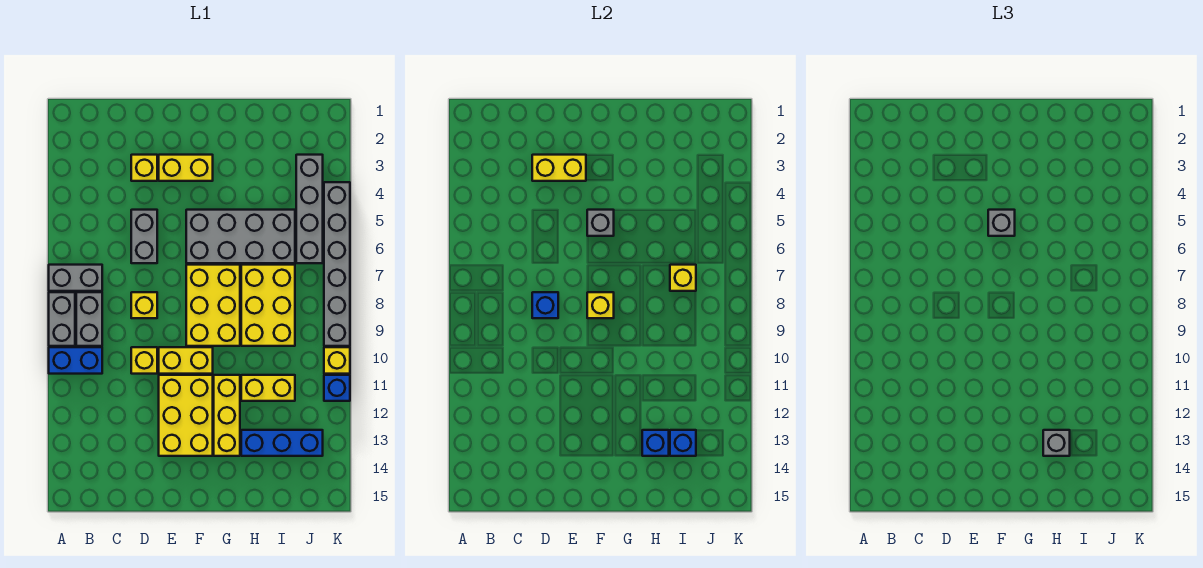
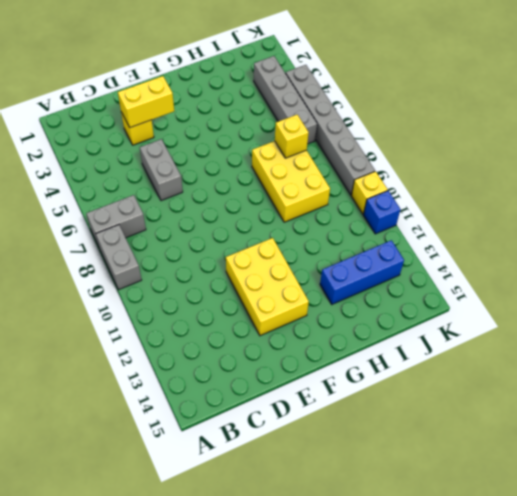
none -> blue brick A10:B10 level 1
none -> grey brick B8:B9 level 1
none -> yellow brick D8 level 1
none -> yellow brick D10 level 1

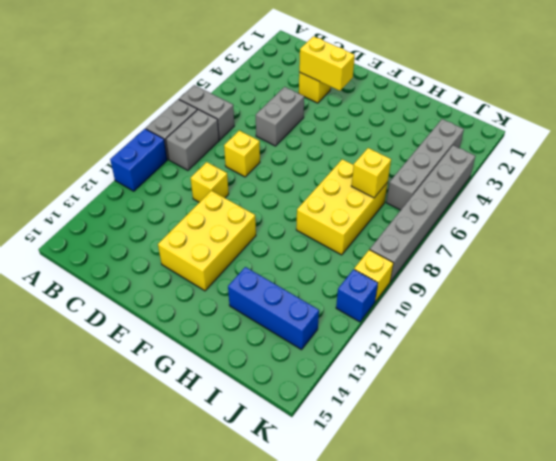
blue brick A10:A11 level 1 -> blue brick A10:B10 level 1
none -> yellow brick E3:F3 level 1
none -> yellow brick E10:F10 level 1
none -> grey brick F5:I6 level 1
none -> yellow brick F7:G9 level 1

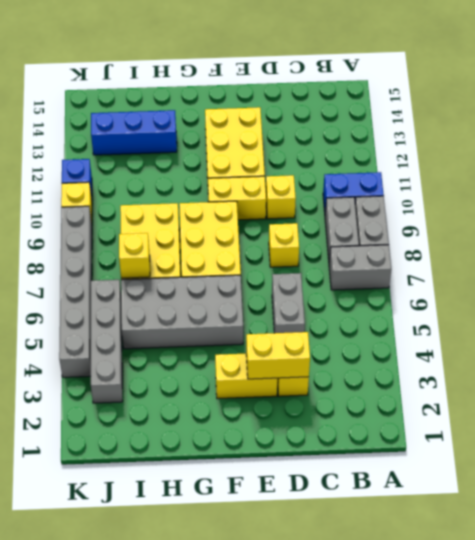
none -> yellow brick G11:G13 level 1
none -> yellow brick H11:I11 level 1
none -> blue brick D8 level 2
none -> grey brick F5 level 2

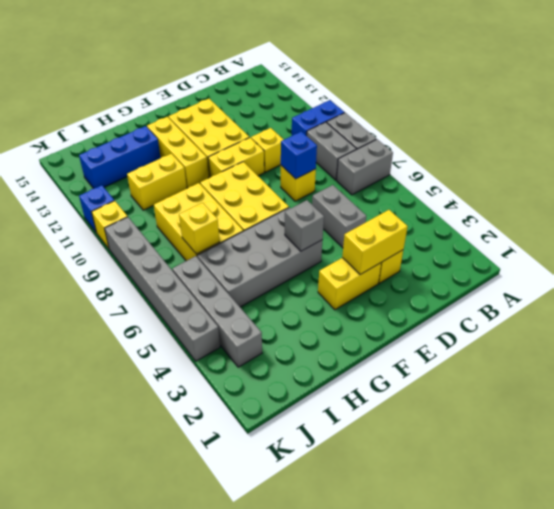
none -> yellow brick F8 level 2
none -> blue brick H13 level 2
none -> blue brick I13 level 2
none -> grey brick F5 level 3

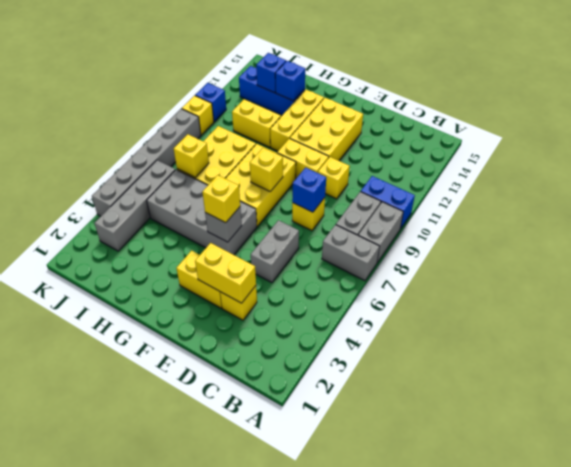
yellow brick F5 level 3 -> grey brick F5 level 3
none -> grey brick H13 level 3

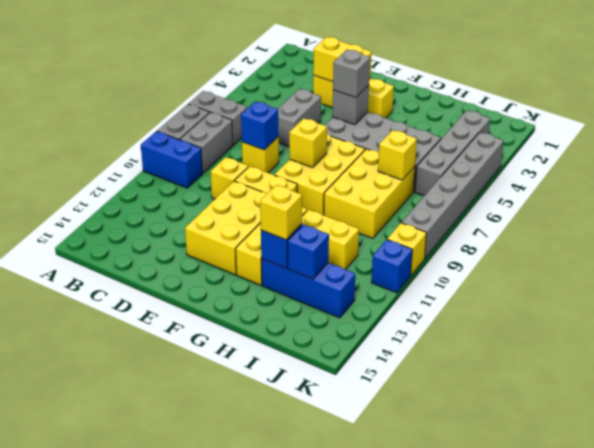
yellow brick H13 level 3 -> grey brick H13 level 3

